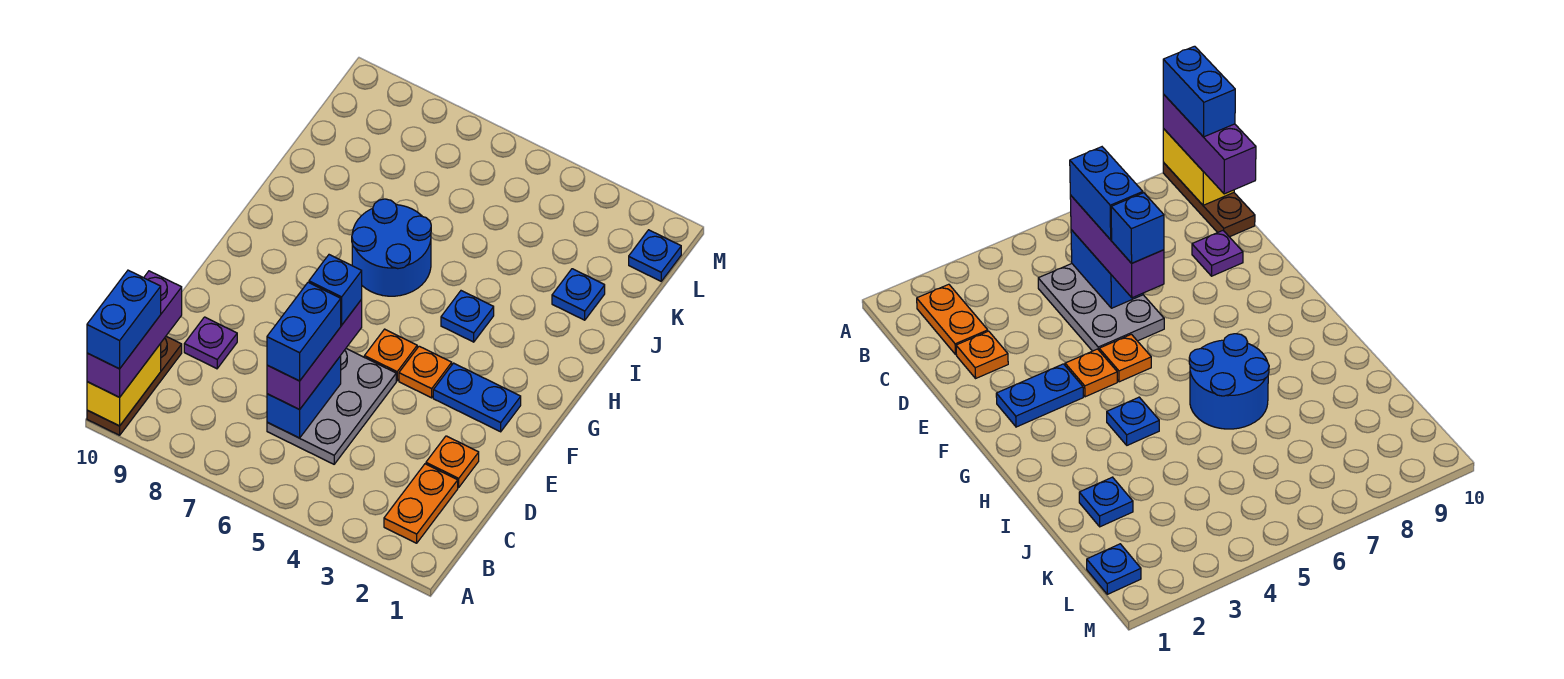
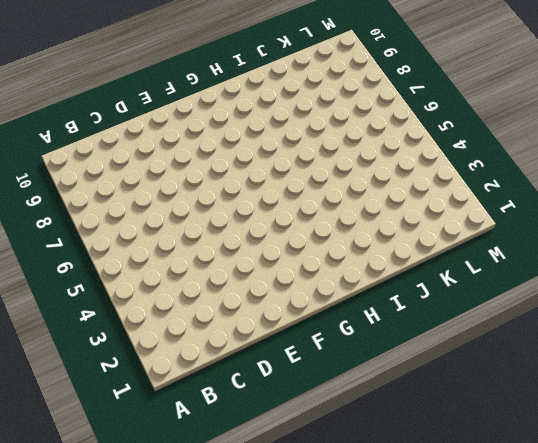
none -> brown plate A10:C10 level 1
none -> orange plate B2:C2 level 1
none -> grey plate C5:E6 level 1

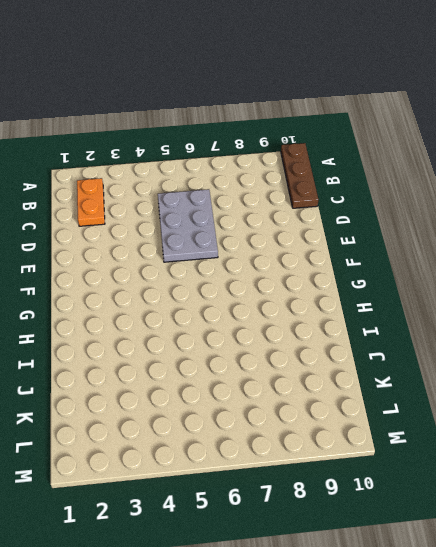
none -> orange plate D2 level 1
none -> purple plate D9 level 1
none -> blue plate F2:F3 level 1

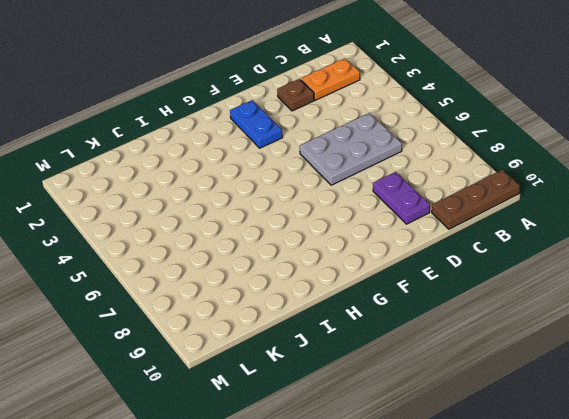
brown plate D2 level 1 -> orange plate D2 level 1
purple plate D8:D9 level 1 -> purple plate D9 level 1
none -> orange plate F4 level 1
none -> orange plate F5 level 1
none -> blue plate H4 level 1

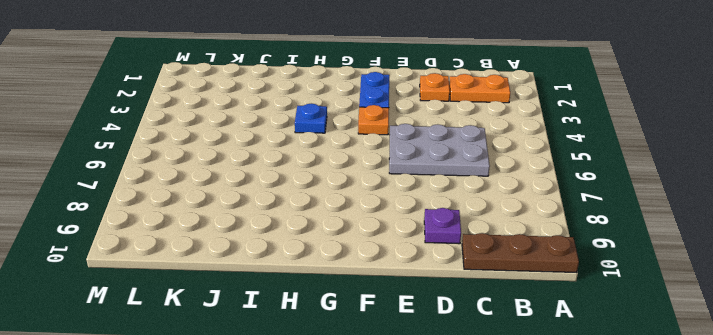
none -> orange plate F5 level 1
none -> blue round brick H6:I7 level 1
none -> blue plate J2 level 1

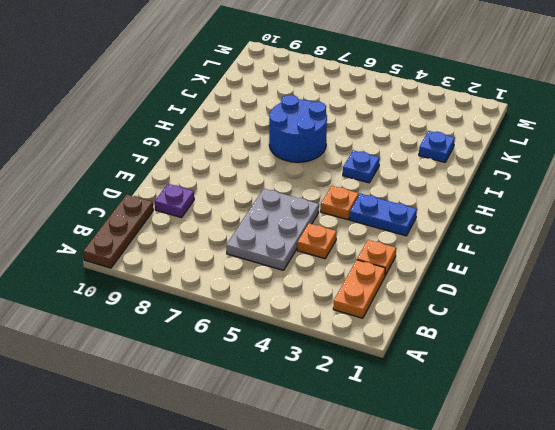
orange plate D4 level 1 -> orange plate F5 level 1
none -> blue plate L1 level 1
none -> yellow brick A10:B10 level 2
none -> blue brick C6:D6 level 2

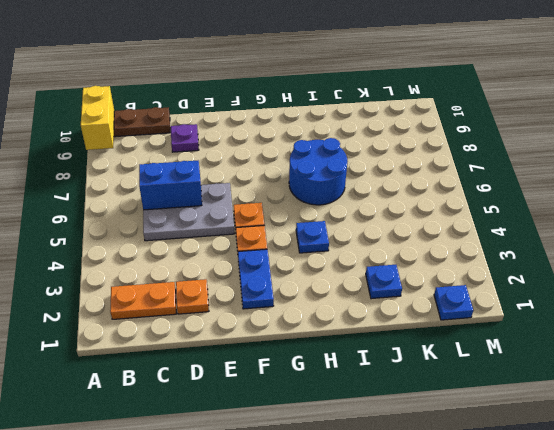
yellow brick A9:A10 level 2 -> yellow brick A10:B10 level 2
none -> purple brick A10:C10 level 3
none -> purple brick C6:E6 level 3
none -> blue brick A10:B10 level 4

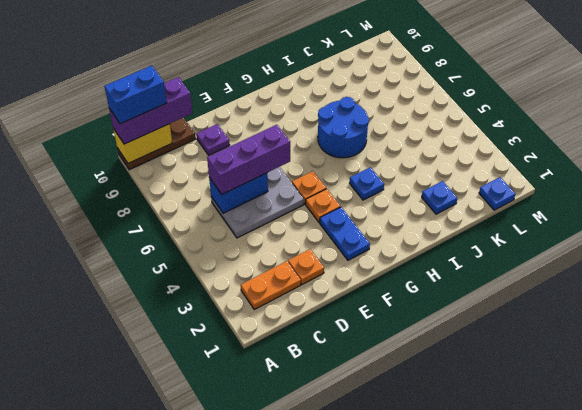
none -> blue brick C6:D6 level 4
none -> blue brick E6 level 4

